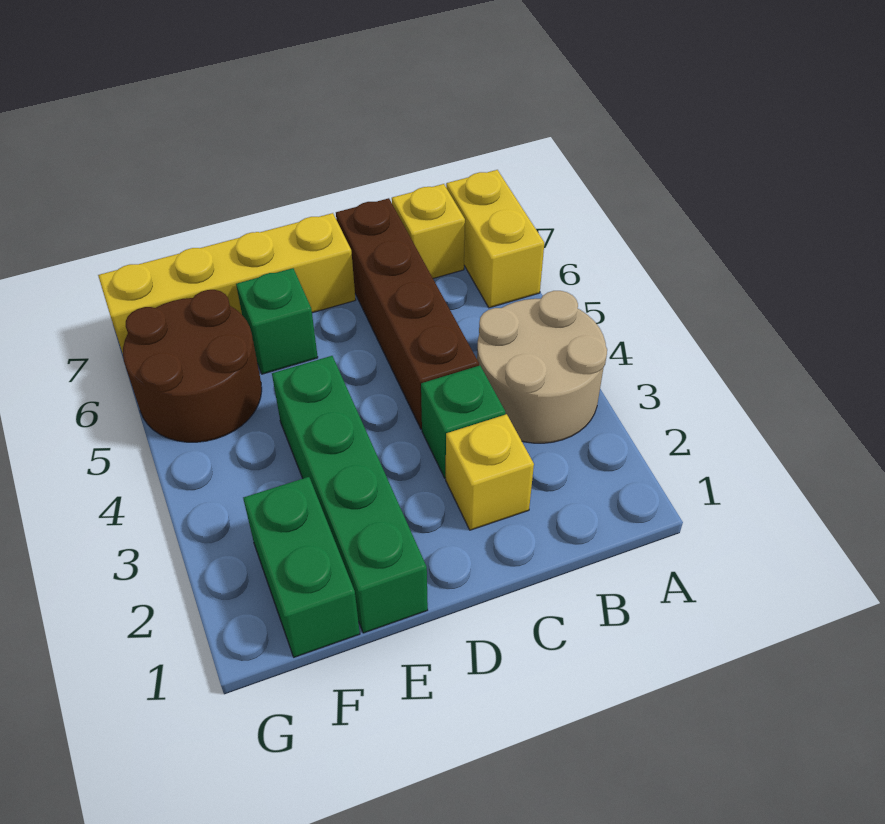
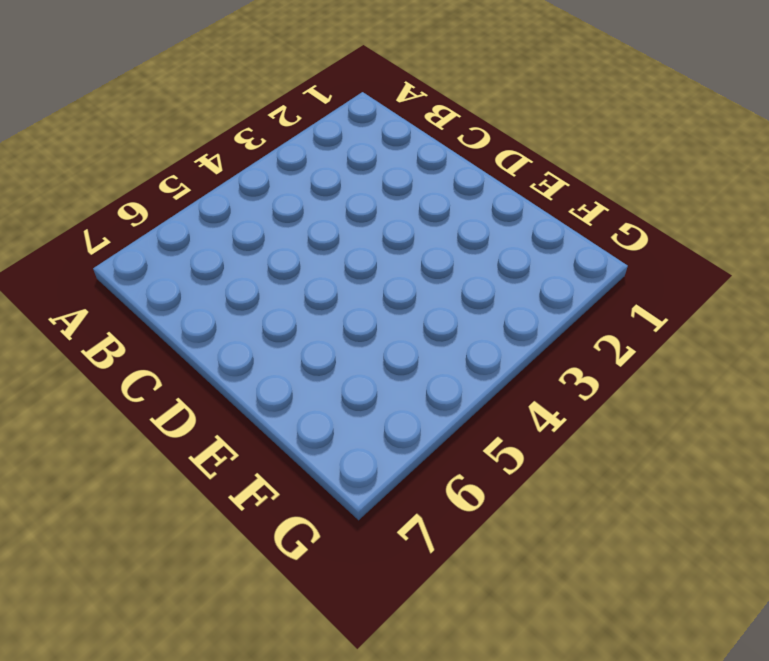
none -> tan round brick A3:B4 level 1
none -> yellow brick A6:A7 level 1

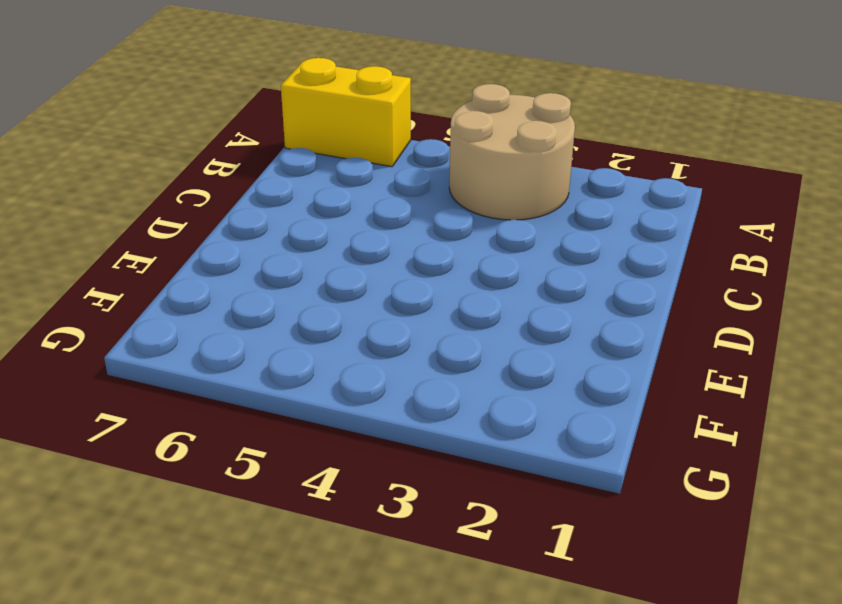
none -> yellow brick B7 level 1
none -> yellow brick C2 level 1

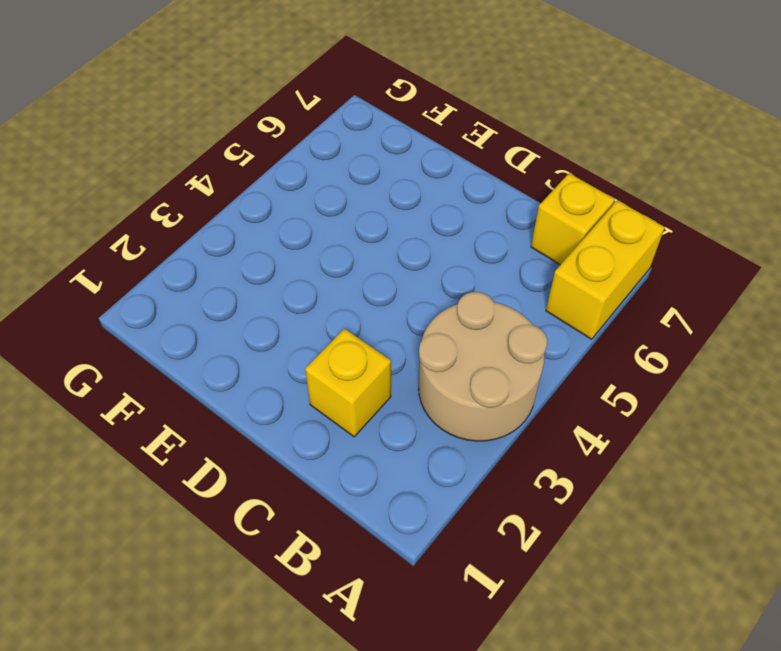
none -> green brick C3 level 1
none -> brown brick C4:C7 level 1

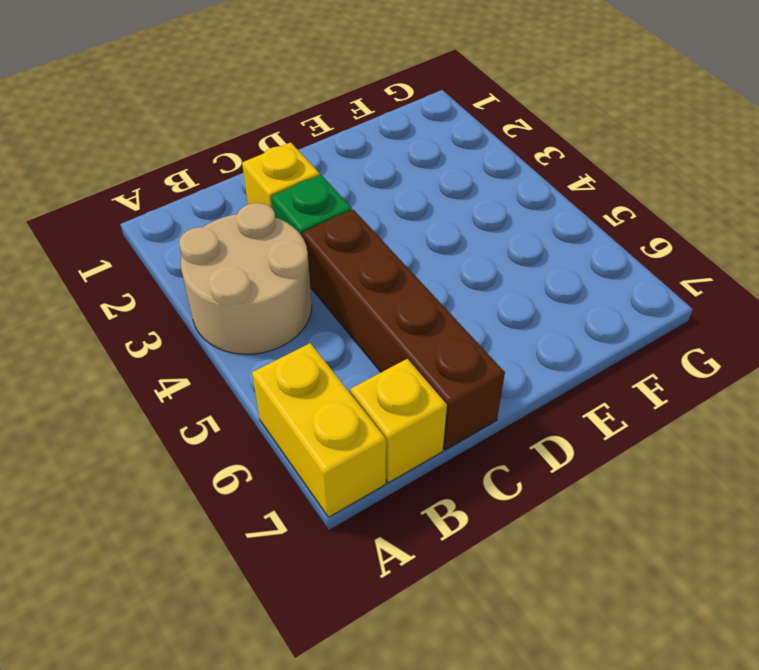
none -> yellow brick D7:G7 level 1
none -> green brick E1:E4 level 1

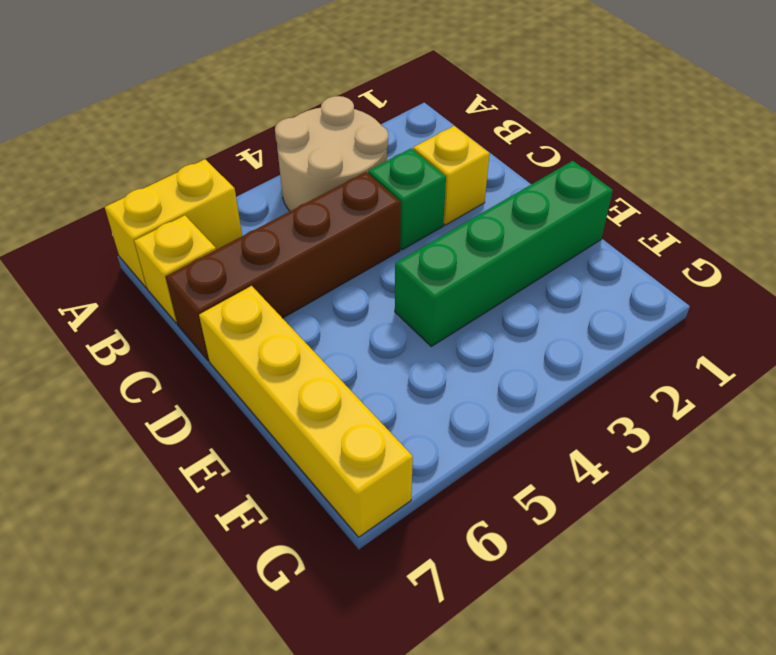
none -> green brick E6 level 1
none -> green brick F1:F2 level 1

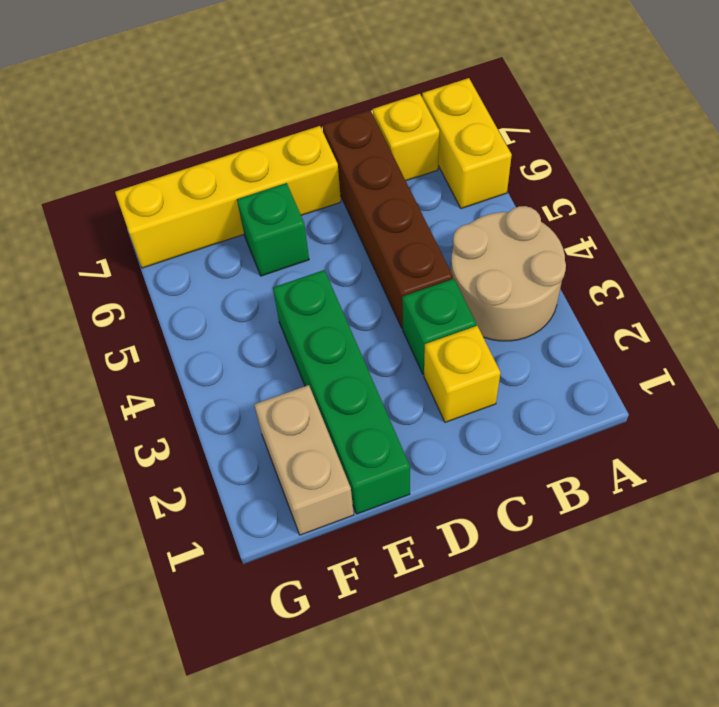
tan brick F1:F2 level 1 -> green brick F1:F2 level 1
none -> brown round brick F5:G6 level 1

